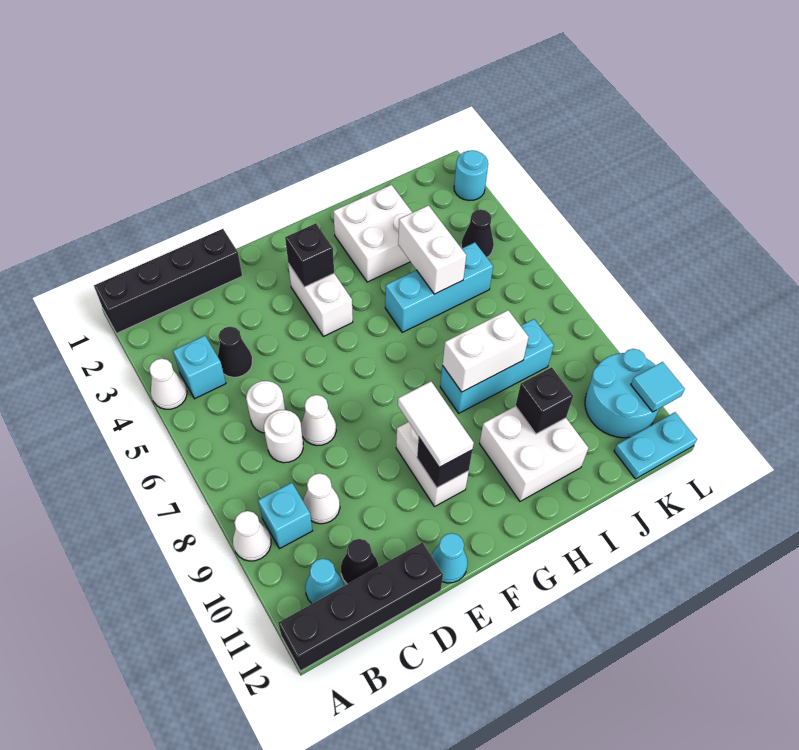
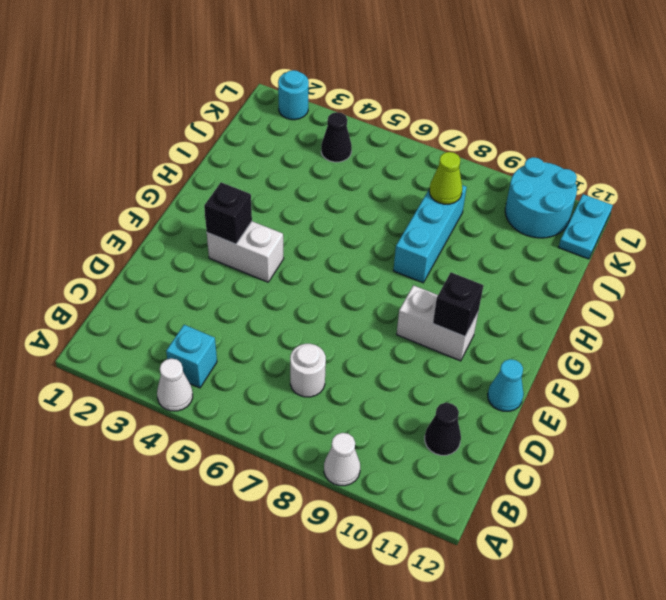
lime cone J8 level 2 -> none
none -> black brick A1:D1 level 1
none -> black brick A12:D12 level 1
none -> cyan brick B9 level 1
none -> cyan cone B11 level 1

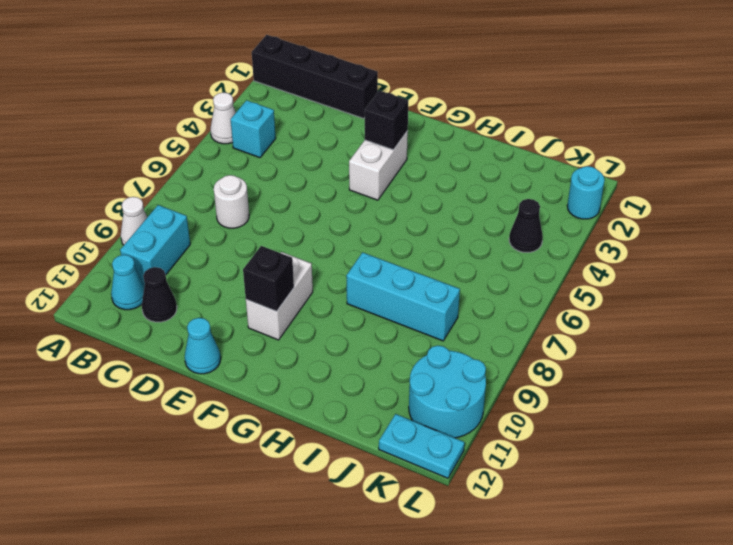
cyan brick B9:B10 level 1 -> cyan brick B9 level 1
none -> black brick A12:D12 level 1
none -> black cone C4 level 1
none -> white round brick C6 level 1
none -> white cone C9 level 1

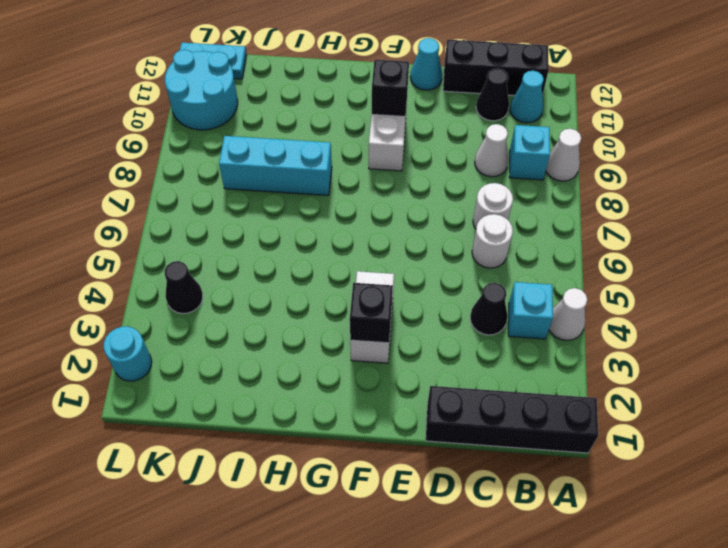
black brick B12:D12 level 1 -> black brick A12:D12 level 1
none -> white cone D7 level 1
none -> white brick H2:I3 level 1
none -> cyan brick H5:J5 level 1
none -> white brick H10:I11 level 1

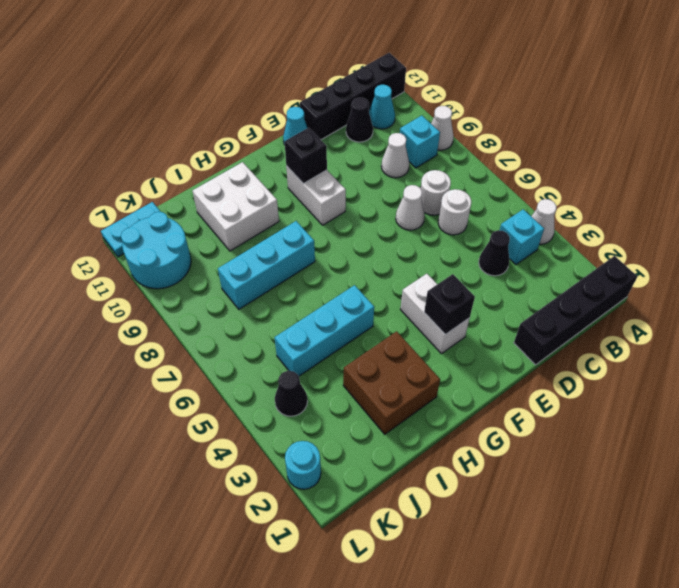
brown brick H2:I3 level 1 -> white brick H2:I3 level 1
none -> white brick H8:I8 level 2
none -> white brick I4:I5 level 2
none -> black brick I10 level 2
none -> cyan tile L11 level 2

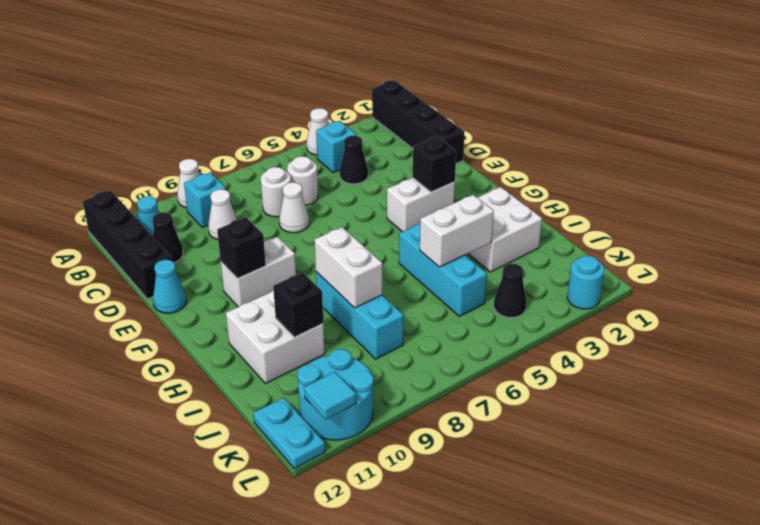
none -> white tile F9:F10 level 3

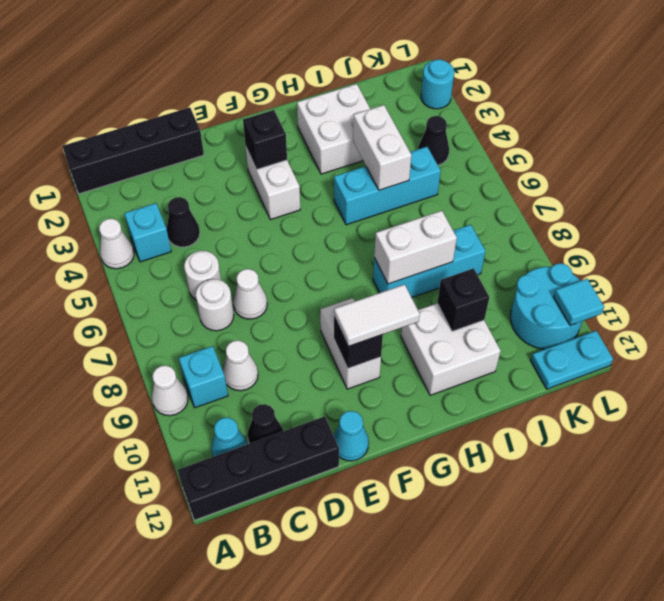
white tile F10:G10 level 3 -> white tile F9:F10 level 3

